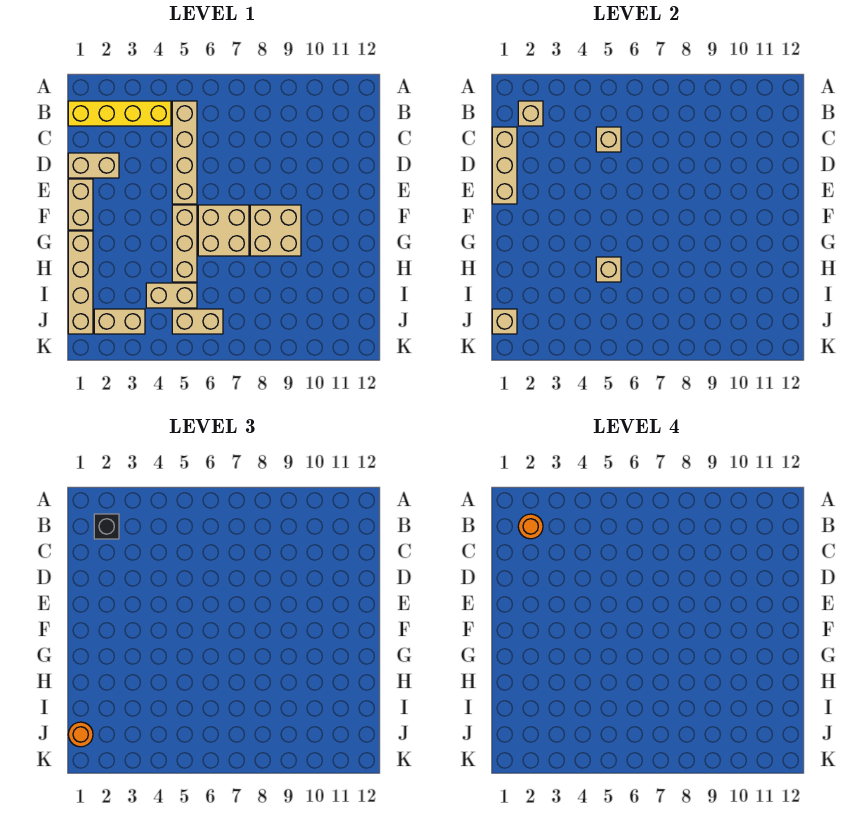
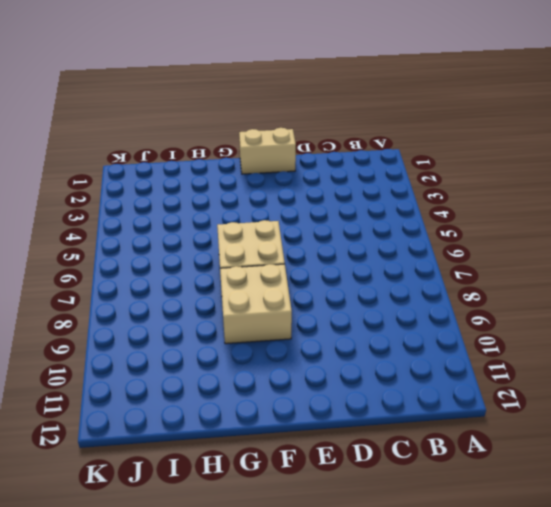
none -> yellow brick B1:B4 level 1
none -> tan brick B5:E5 level 1
none -> tan brick D1:D2 level 1

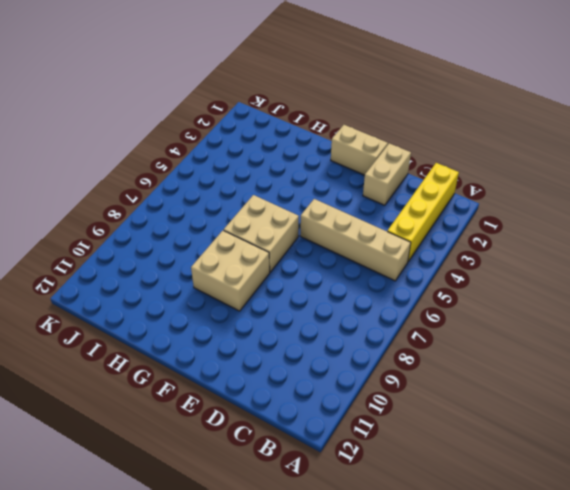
none -> tan brick F5:H5 level 1
none -> tan brick G1:J1 level 1
none -> tan brick I4:I5 level 1

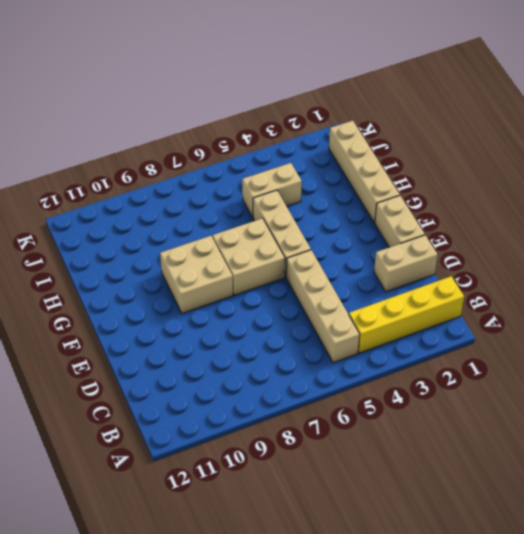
none -> tan brick J2:J3 level 1
none -> tan brick J5:J6 level 1
none -> tan brick B2 level 2

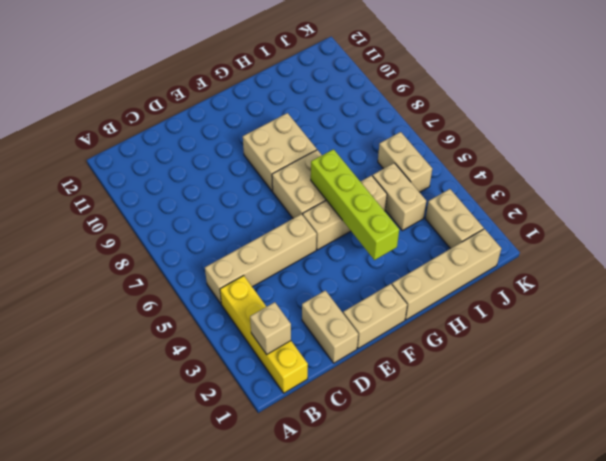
lime brick G3:G6 level 2 -> none
none -> tan brick C1:E1 level 2
none -> tan brick C5 level 2
none -> tan brick H5 level 2

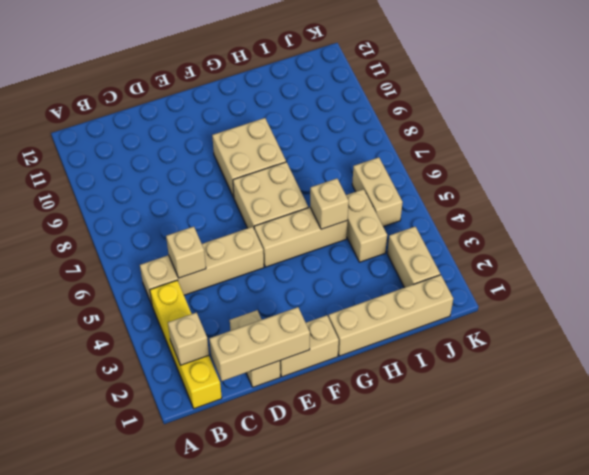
none -> tan brick J1 level 2
none -> black brick B2 level 3
none -> orange round brick J1 level 3

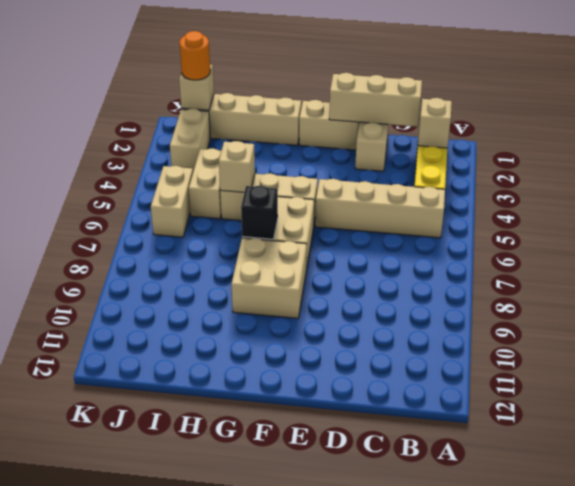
black brick G7 level 2 -> black brick B2 level 3
none -> tan brick C5 level 2
none -> orange round brick B2 level 4

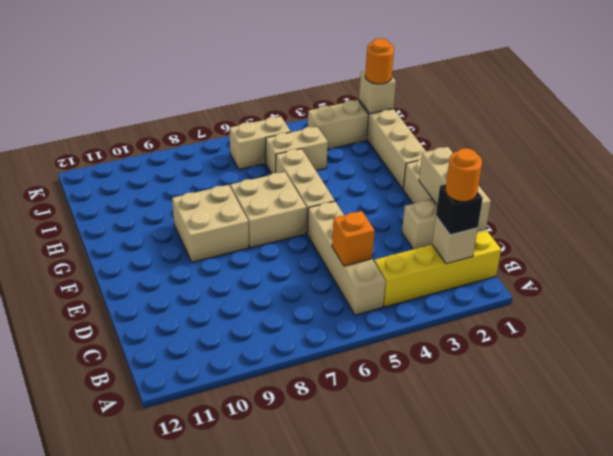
orange brick C5 level 2 -> tan brick C5 level 2
none -> tan brick H5 level 2

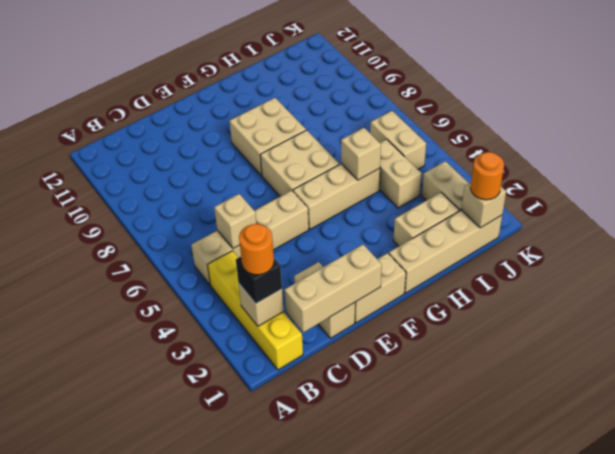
tan brick H2:I2 level 1 -> none

